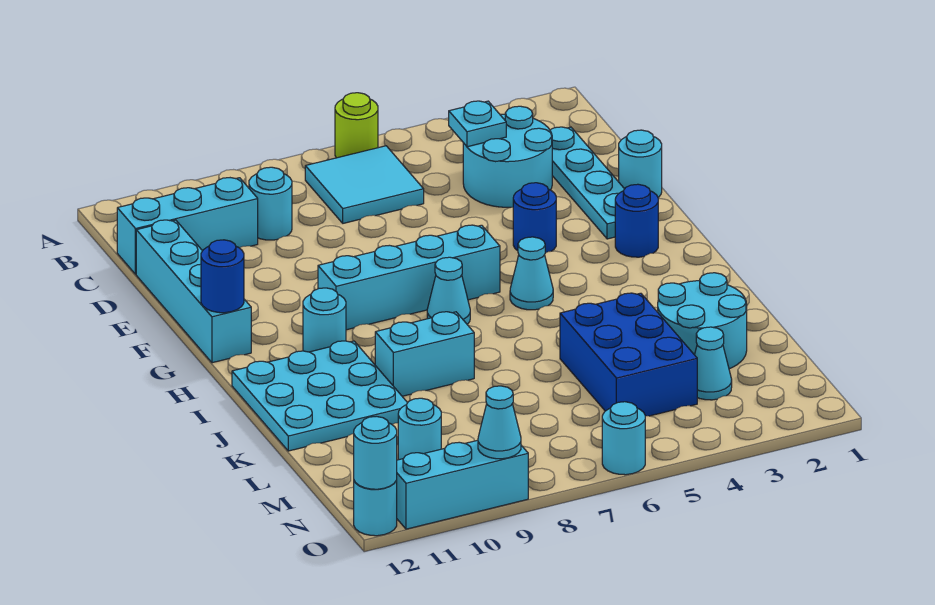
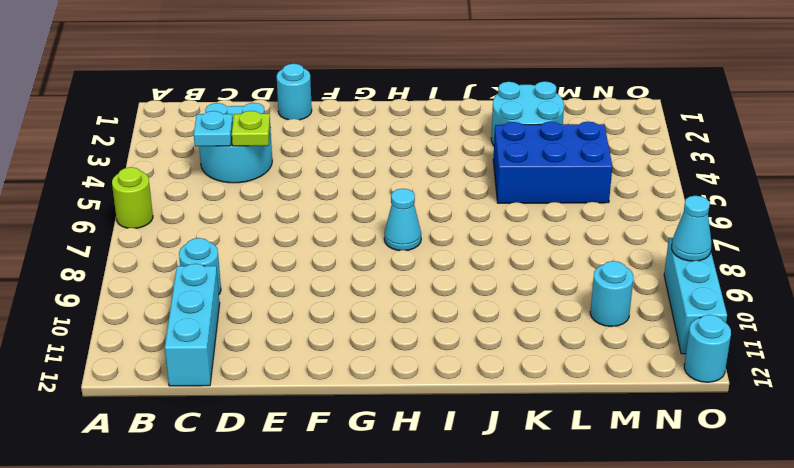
lime plate D4 level 2 -> none
none -> cyan tile B6:C7 level 1
none -> cyan plate C2:F2 level 1
none -> cyan brick D12:G12 level 1

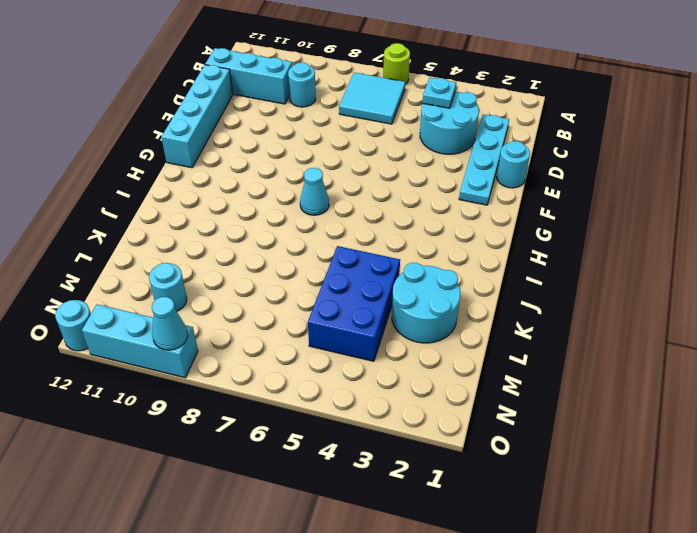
none -> blue round brick F4 level 1
none -> blue round brick G2 level 1
none -> cyan brick G6:G9 level 1

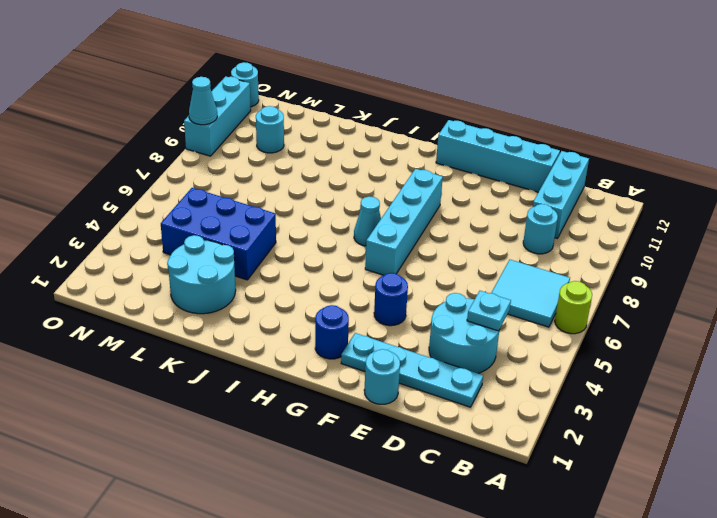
none -> cyan cone H5 level 1
none -> cyan round brick H10 level 1
none -> cyan plate I10:K12 level 1

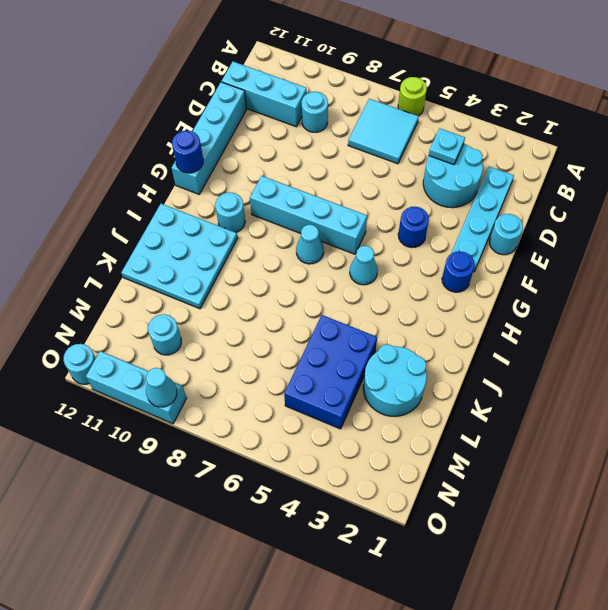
none -> cyan brick J8:J9 level 1
none -> cyan cone M3 level 1
none -> cyan round brick O6 level 1

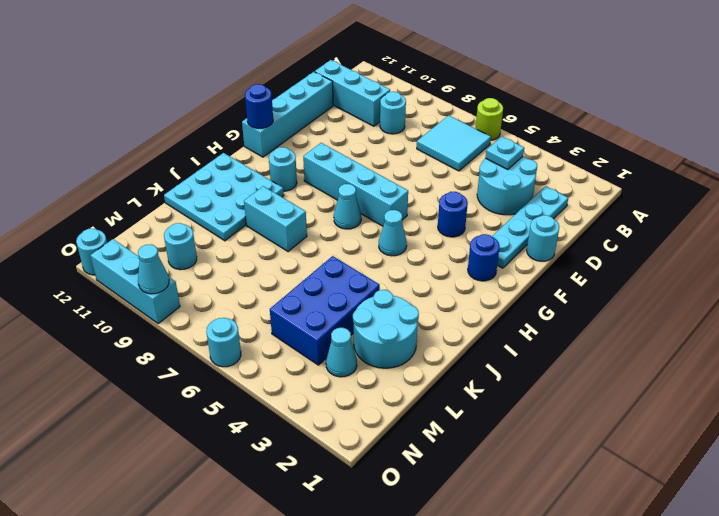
none -> cyan round brick O12 level 2

